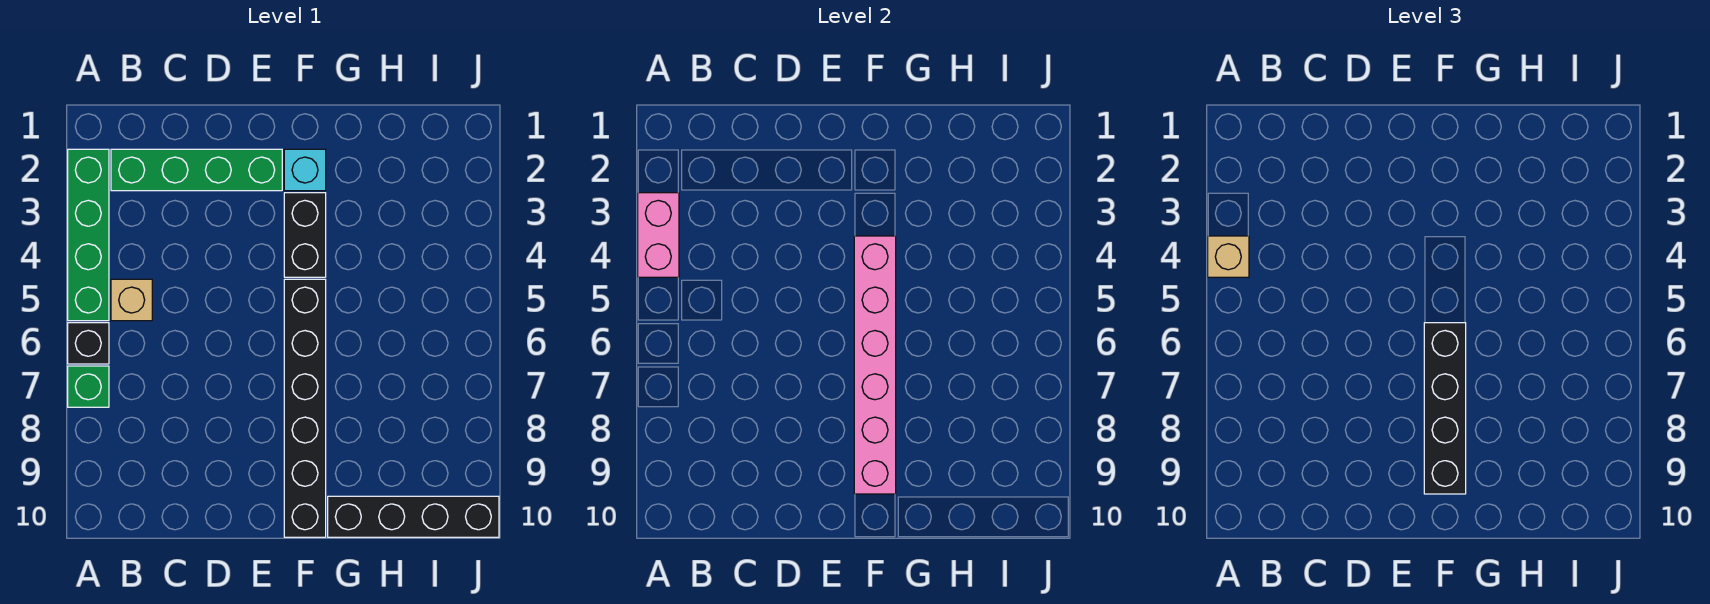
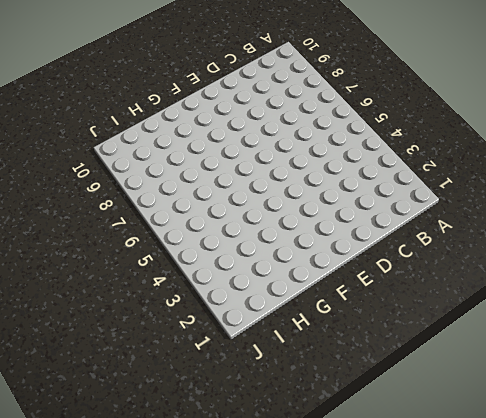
none -> green brick A2:A5 level 1
none -> black brick A6 level 1
none -> green brick A7 level 1

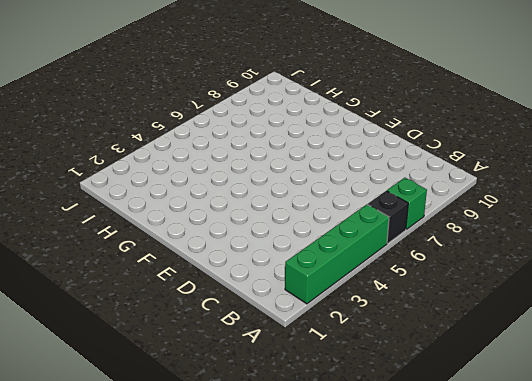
none -> green brick B2:E2 level 1
none -> tan brick B5 level 1
none -> cyan brick F2 level 1

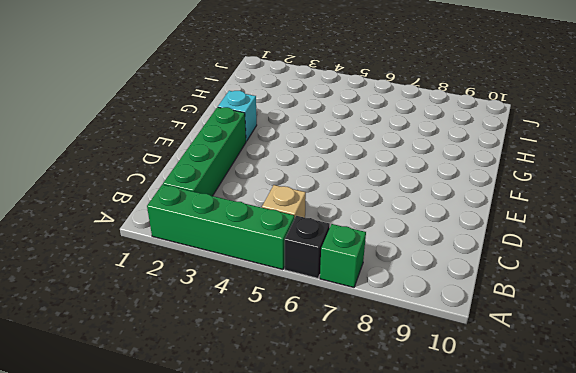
none -> black brick F3:F4 level 1
none -> black brick F5:F10 level 1
none -> black brick G10:J10 level 1

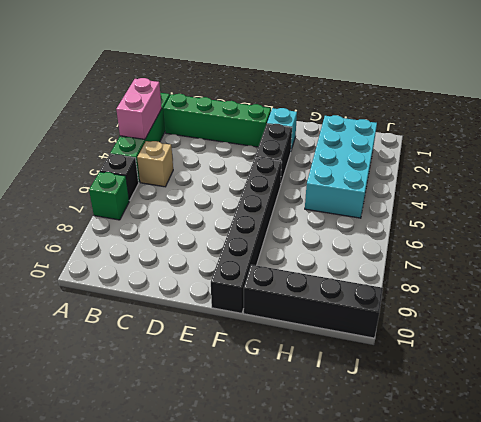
cyan brick H2:I5 level 1 -> none
none -> pink brick F4:F9 level 2
none -> tan brick A4 level 3
none -> black brick F6:F9 level 3

